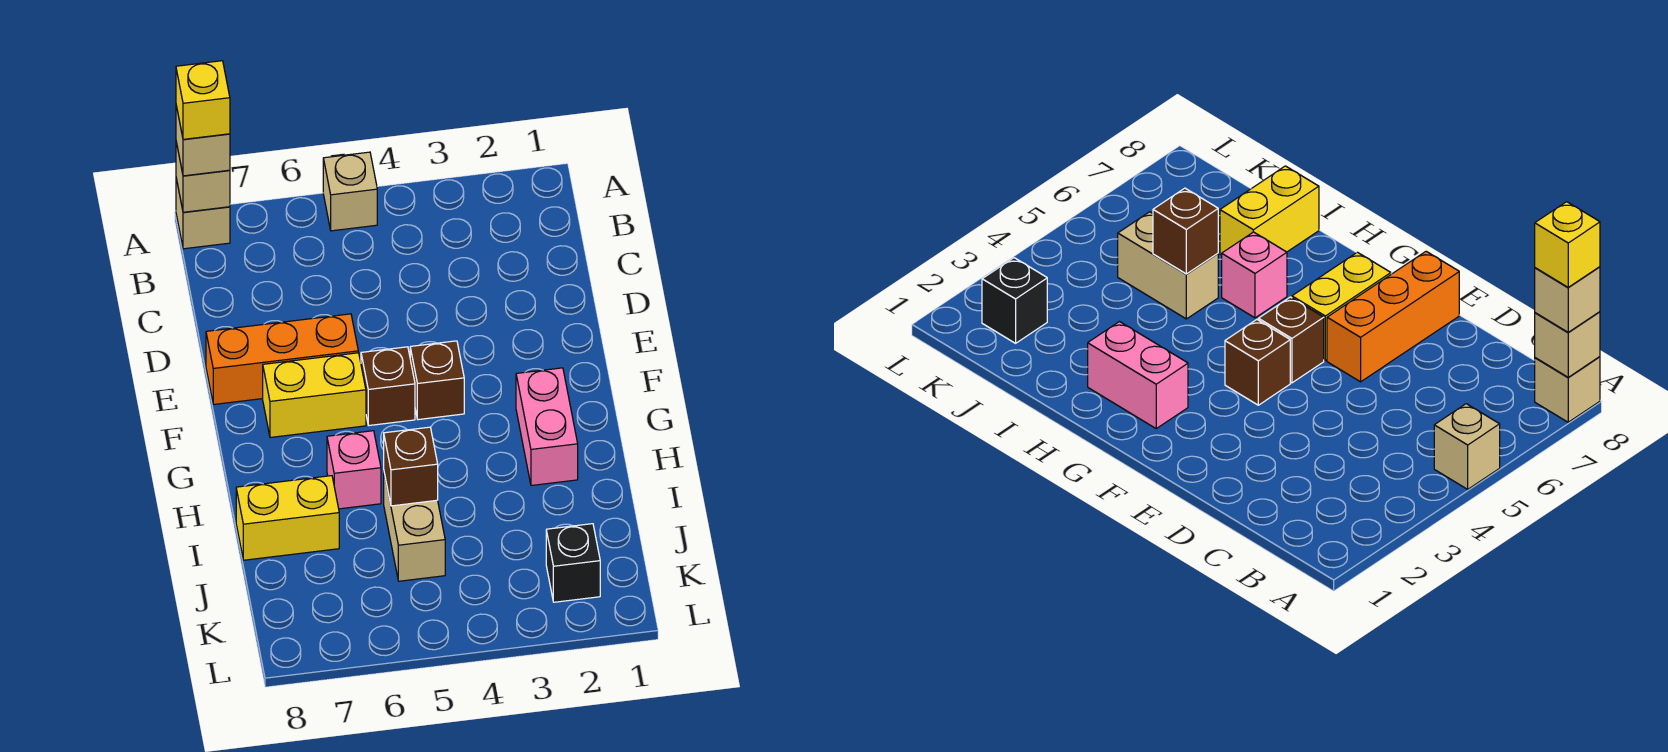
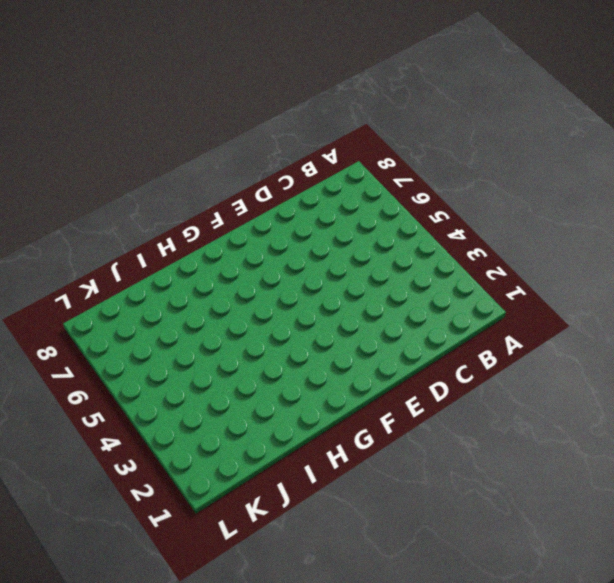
none -> tan brick A5 level 1
none -> tan brick A8 level 1
none -> orange brick E6:E8 level 1

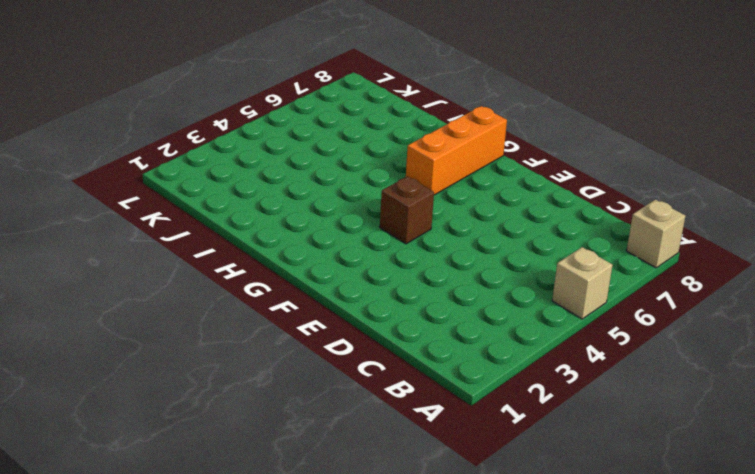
orange brick G6:G8 level 1 -> orange brick E6:E8 level 1
none -> brown brick F5 level 1
none -> yellow brick F6:F7 level 1
none -> pink brick G2:H2 level 1

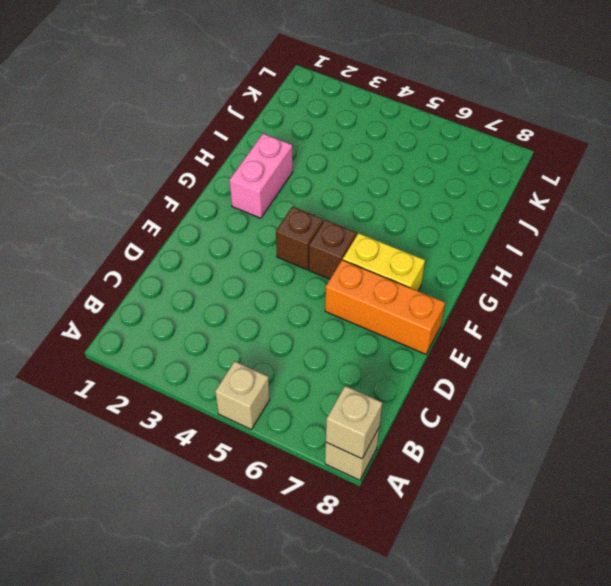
none -> pink brick H6 level 1
none -> tan brick I5:J5 level 1
none -> yellow brick I7:I8 level 1

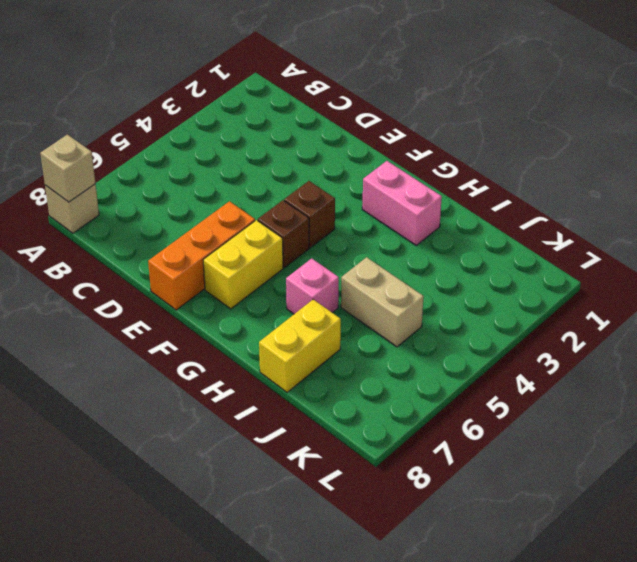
none -> tan brick A5 level 1
none -> black brick K2 level 1
none -> brown brick I5 level 2

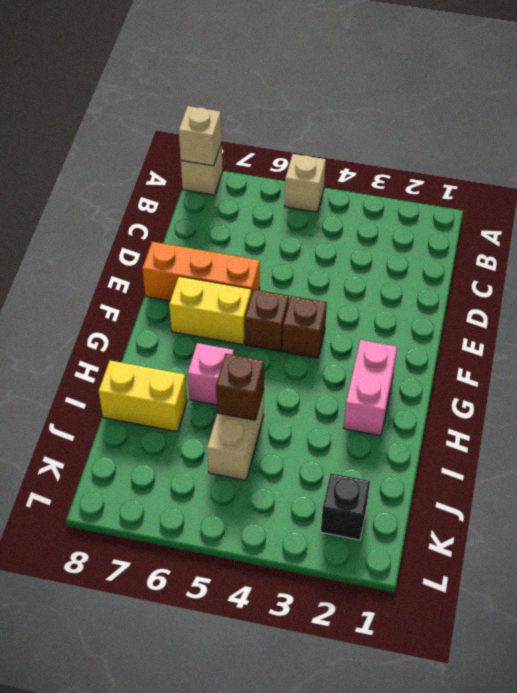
none -> tan brick A8 level 3
none -> yellow brick A8 level 4

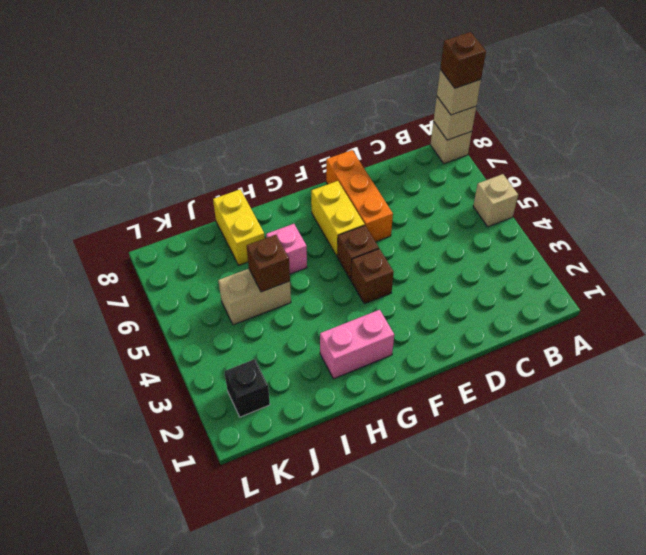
brown brick A8 level 4 -> yellow brick A8 level 4

